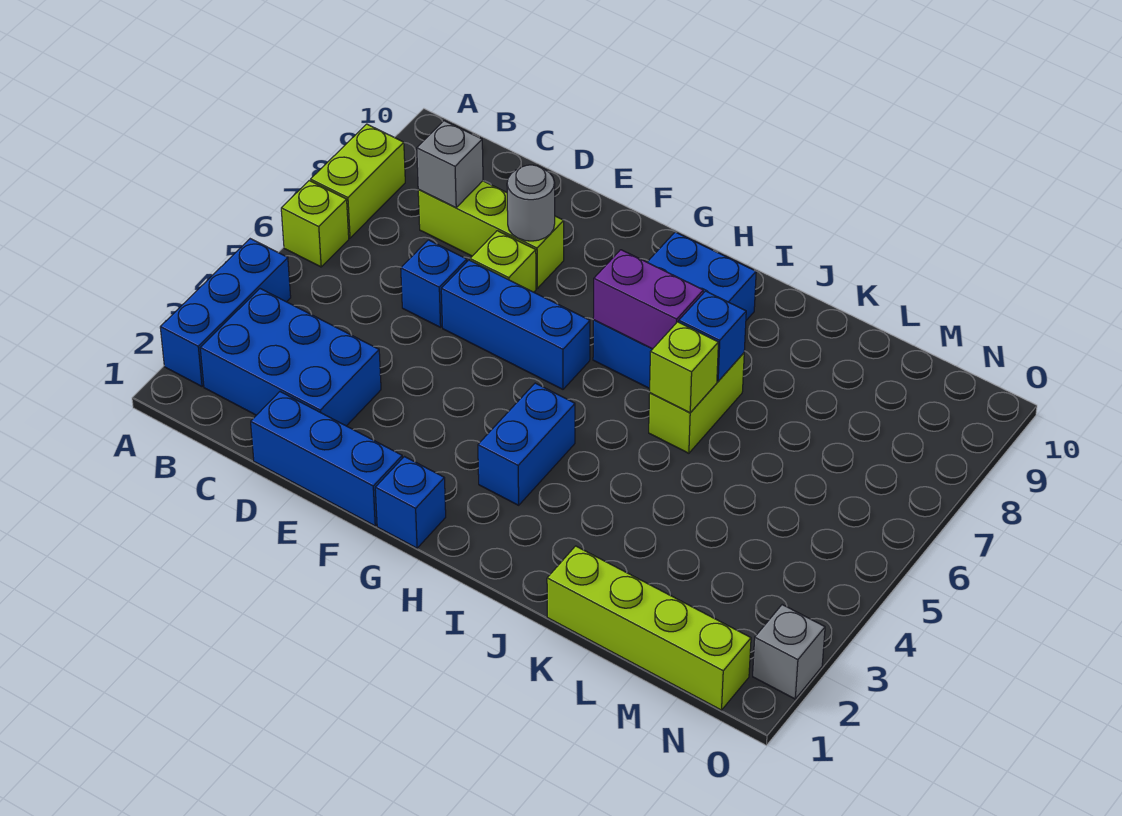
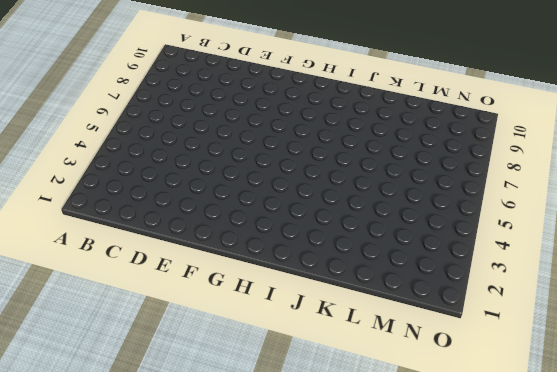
none -> blue brick A2:A4 level 1
none -> lime brick A6 level 1
none -> lime brick A7:A8 level 1

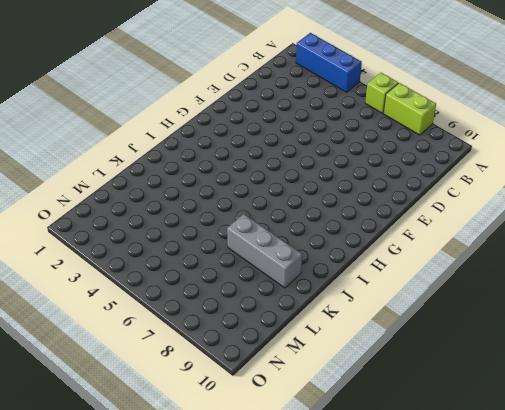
grey brick K7:K9 level 1 -> none
none -> blue brick B2:D3 level 1
none -> lime brick C8:E8 level 1
none -> blue brick D1:F1 level 1

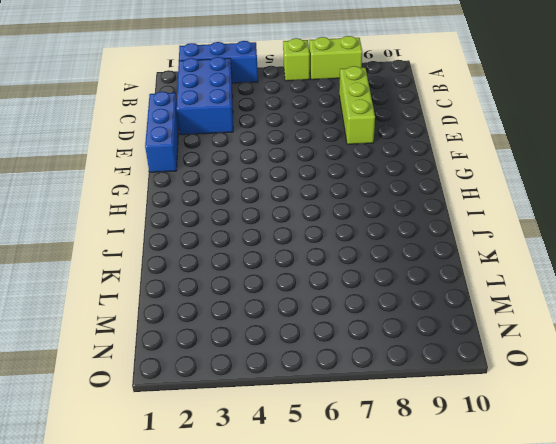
none -> blue brick D6 level 1
none -> blue brick E6:G6 level 1
none -> lime brick E7 level 1

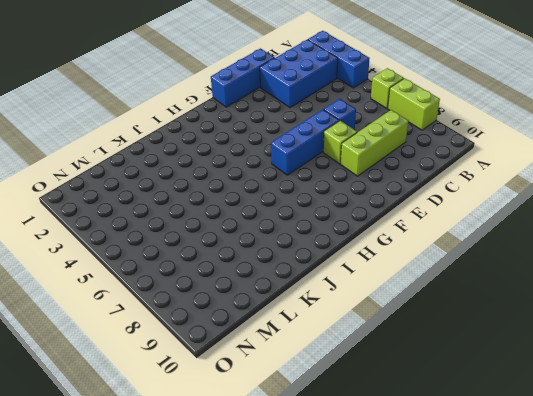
none -> blue brick G1 level 1
none -> blue brick H3:H4 level 1
none -> blue brick H7:I9 level 1

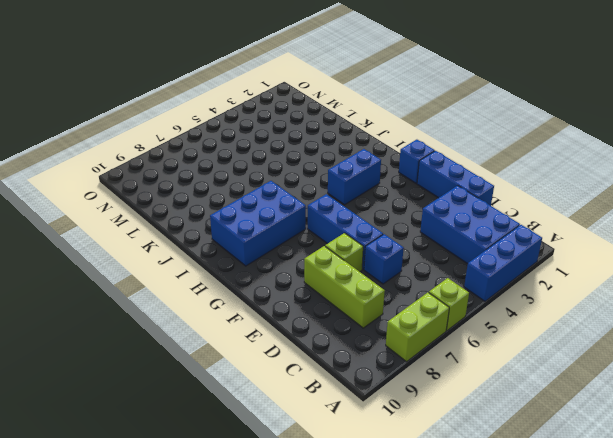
none -> lime brick J6:J7 level 1
none -> lime brick K1:N1 level 1
none -> grey brick O2 level 1

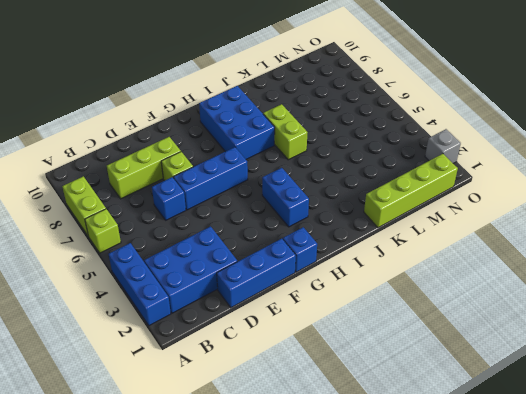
none -> grey brick C8 level 2
none -> grey round brick E8 level 2
none -> purple brick H7:I7 level 2

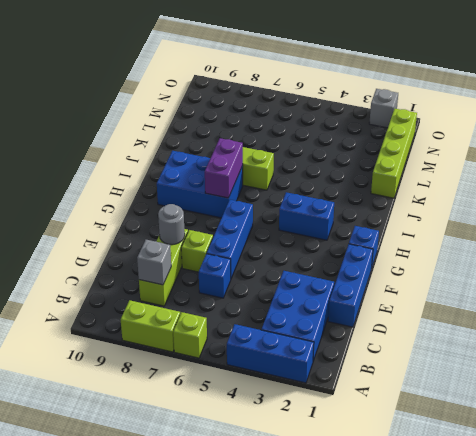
none -> lime brick J6 level 2
none -> blue brick J7 level 2

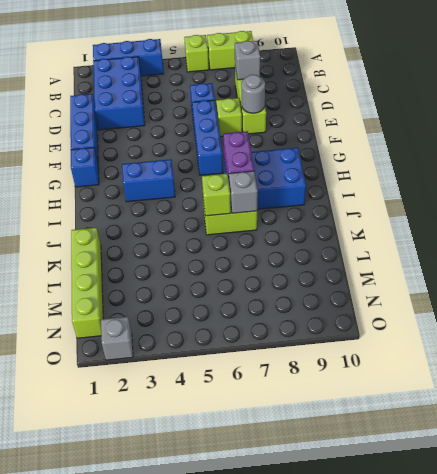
grey brick J7 level 2 -> blue brick J7 level 2

